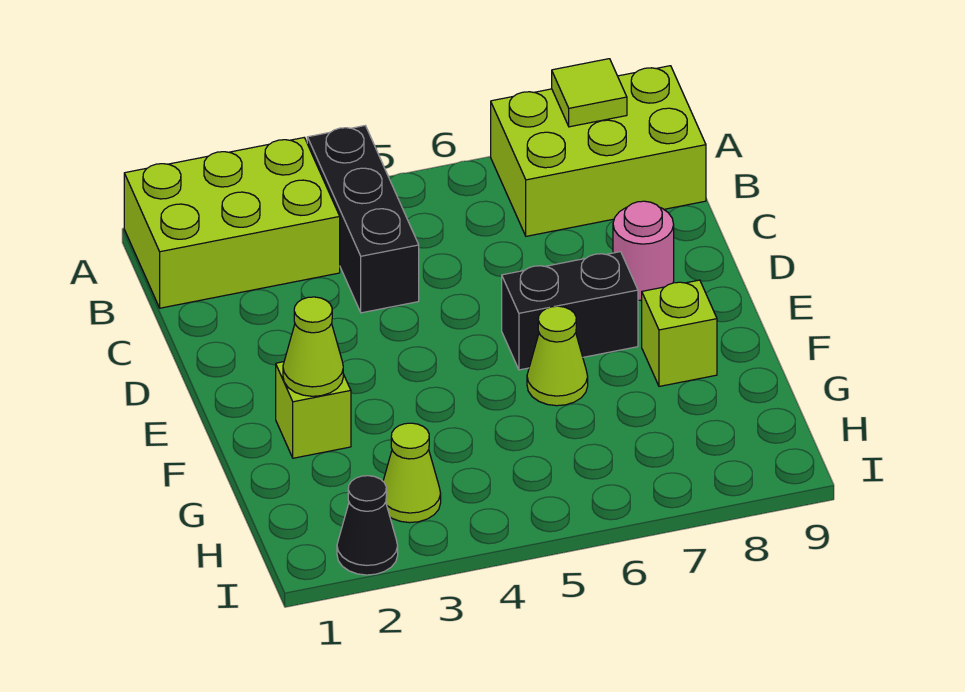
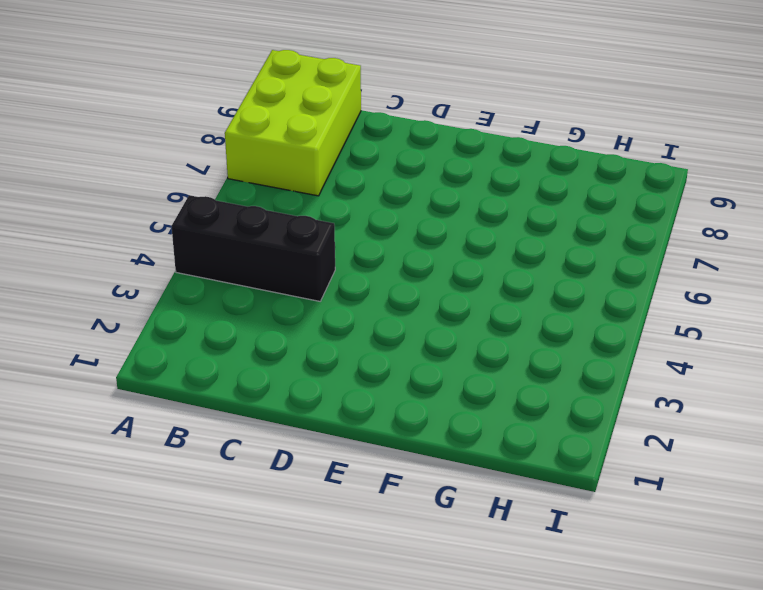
none -> lime brick A1:B3 level 1
none -> pink round brick D8 level 1
none -> black brick E6:E7 level 1

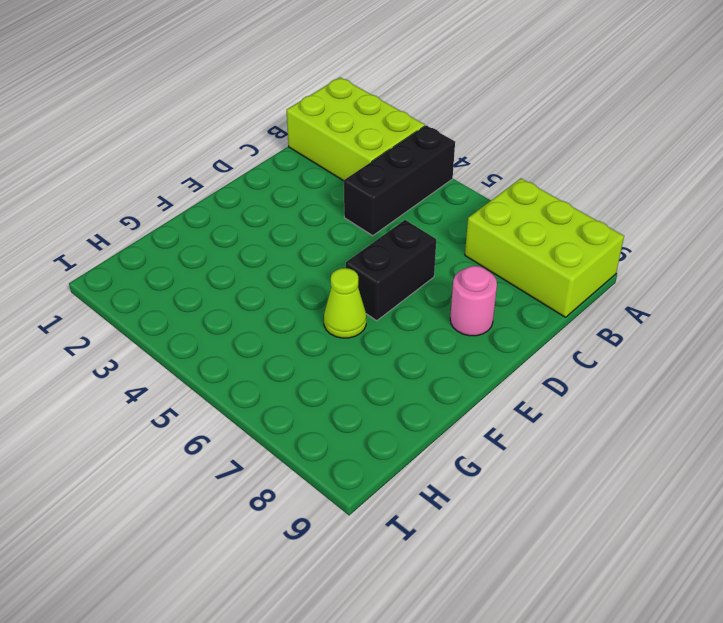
black brick D6:E6 level 1 -> black brick E6:E7 level 1
none -> lime brick F2 level 1
none -> lime brick F8 level 1
none -> lime cone H3 level 1

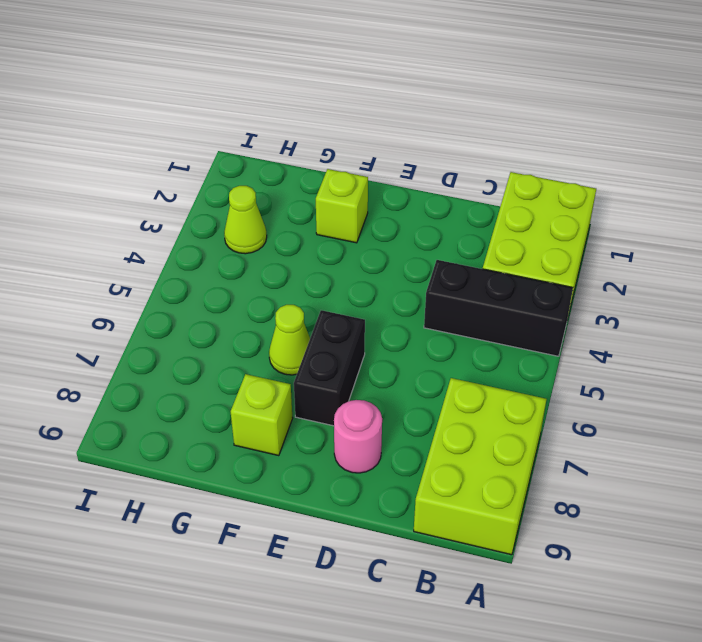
none -> black cone I2 level 1
none -> lime tile A8 level 2
none -> lime cone F2 level 2

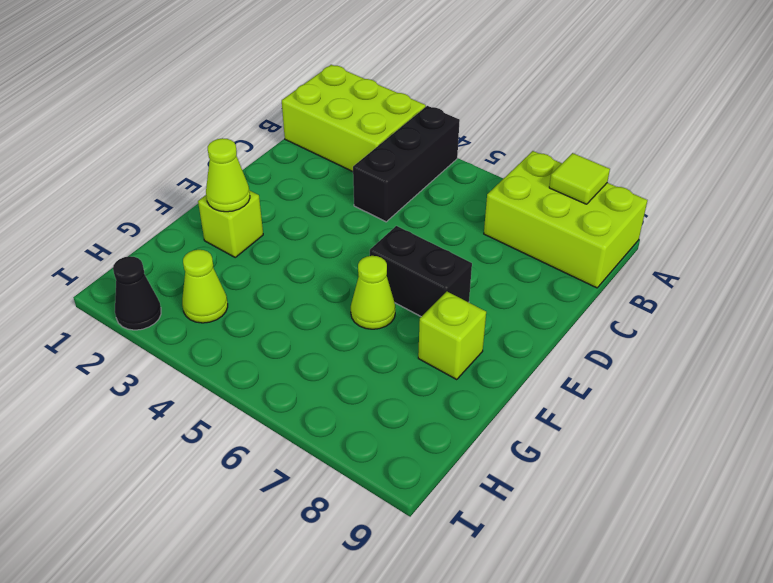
none -> pink round brick D8 level 1

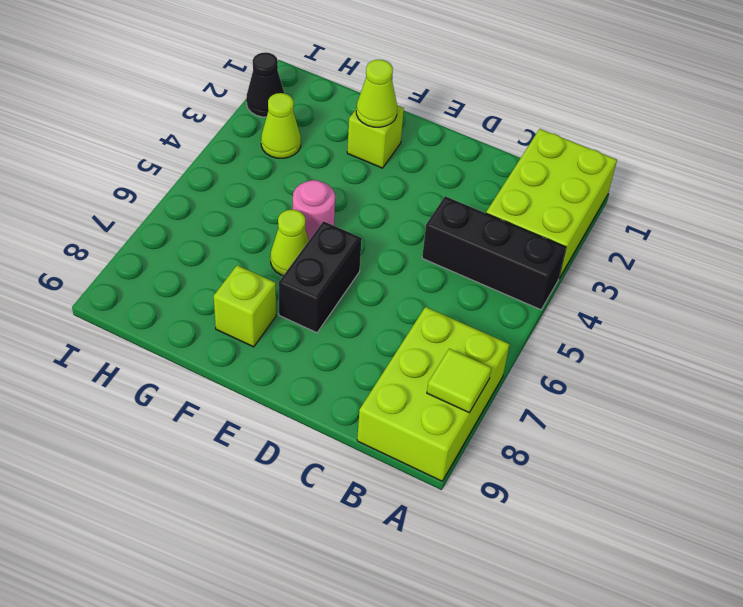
pink round brick F5 level 1 -> pink round brick D8 level 1

